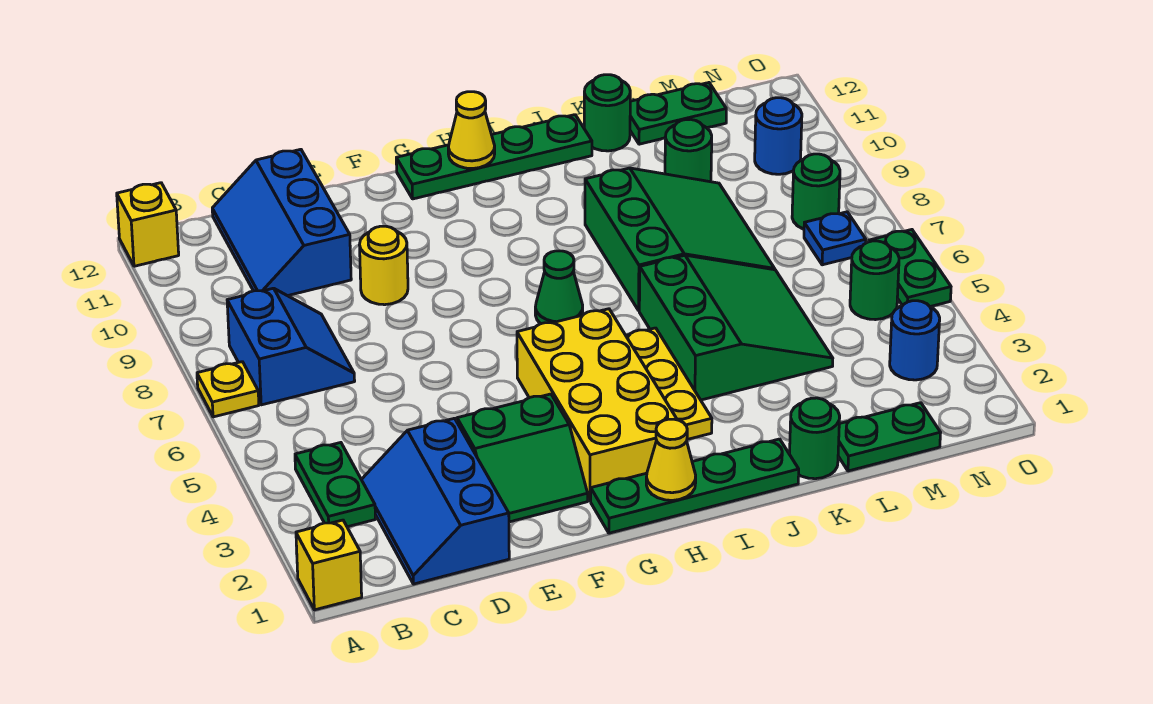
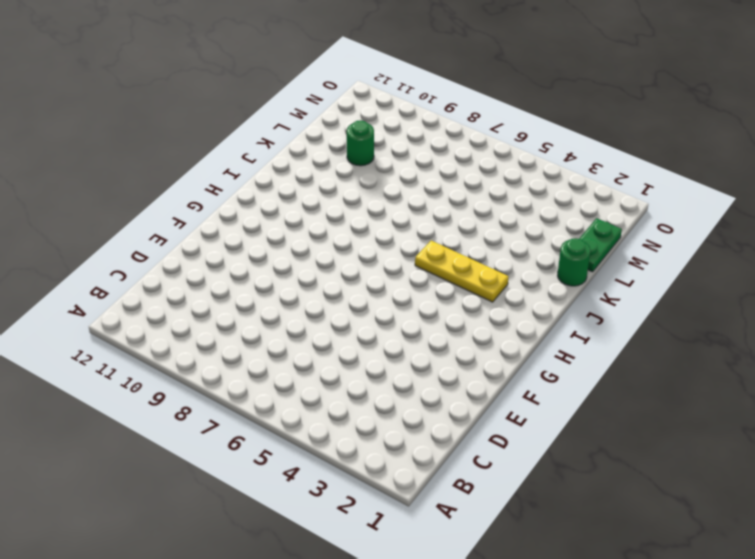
none -> yellow brick A1 level 1
none -> yellow plate A7 level 1
none -> yellow brick A12 level 1

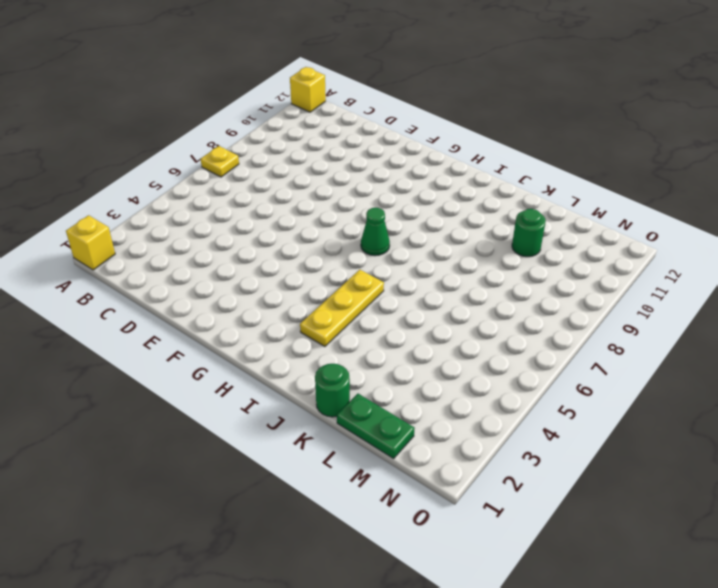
none -> green plate B3:B4 level 1
none -> blue slope B7:C8 level 1 top B
none -> blue slope C1:D3 level 1 top D

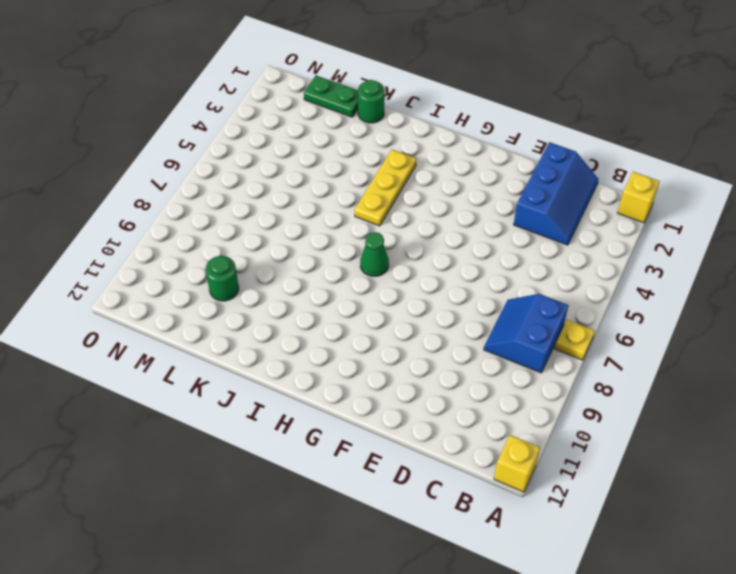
none -> green plate B3:B4 level 1
none -> blue slope C10:D12 level 1 top D
none -> green slope E2:F3 level 1 top 3

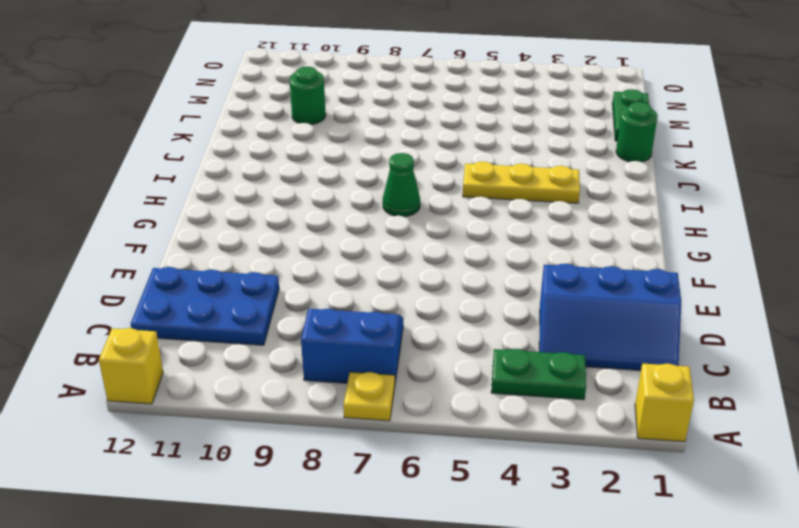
blue plate C10:D12 level 1 -> blue slope C10:D12 level 1 top D
none -> green slope E2:F3 level 1 top 3
none -> yellow round brick E9 level 1
none -> green plate G1:J1 level 1

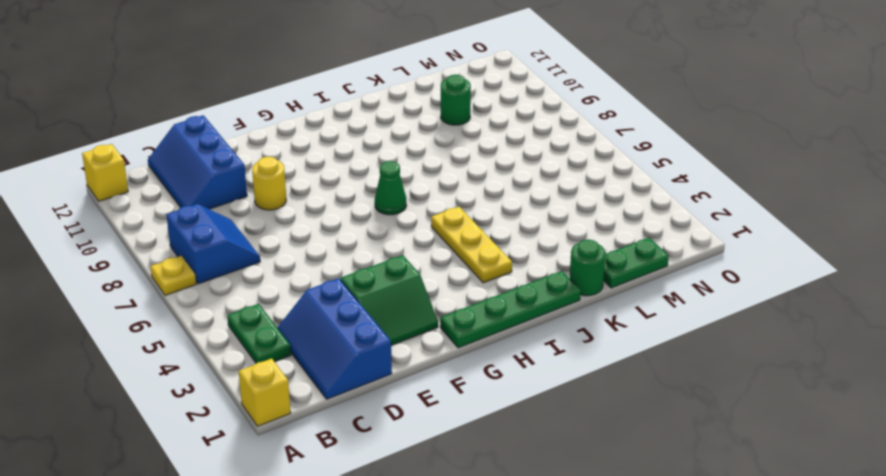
none -> yellow brick G2:H5 level 1
none -> green plate G12:J12 level 1
none -> green slope J4:L6 level 1 top J

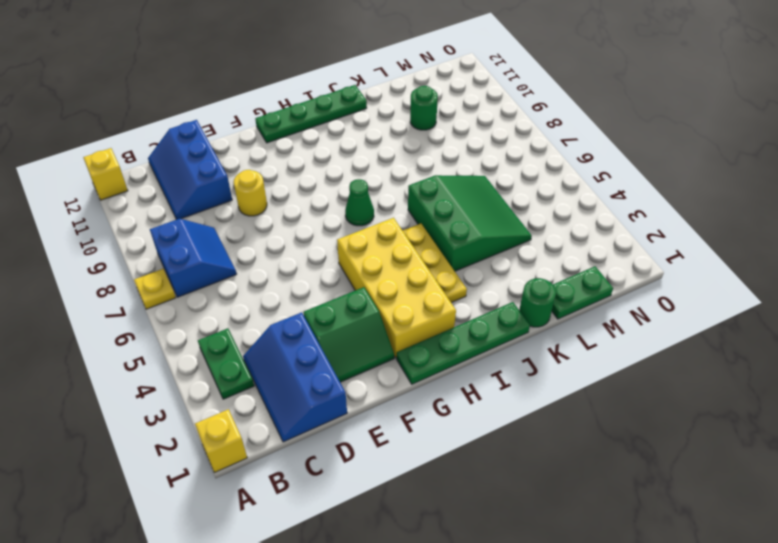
none -> green slope J7:L9 level 1 top J
none -> green round brick K12 level 1
none -> green plate L12:M12 level 1

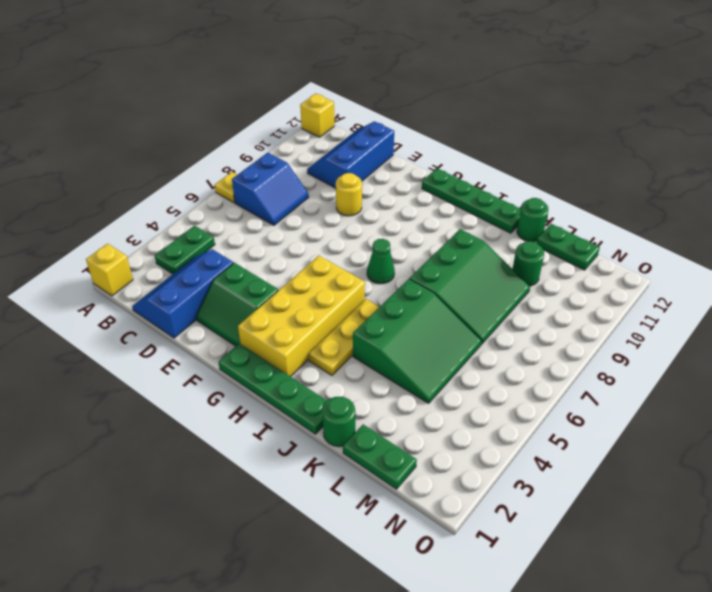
none -> blue round brick N3 level 1
none -> green round brick N5 level 1
none -> blue plate N7 level 1

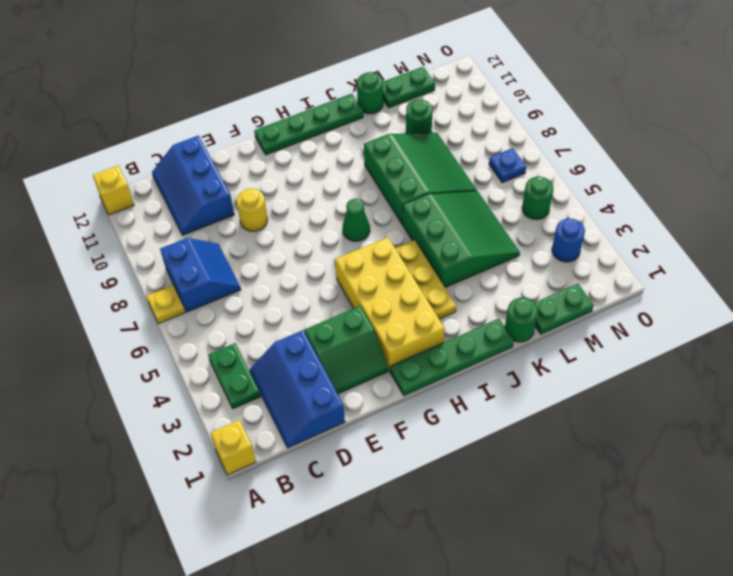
none -> green round brick N8 level 1
none -> blue round brick N10 level 1
none -> green plate O5:O6 level 1

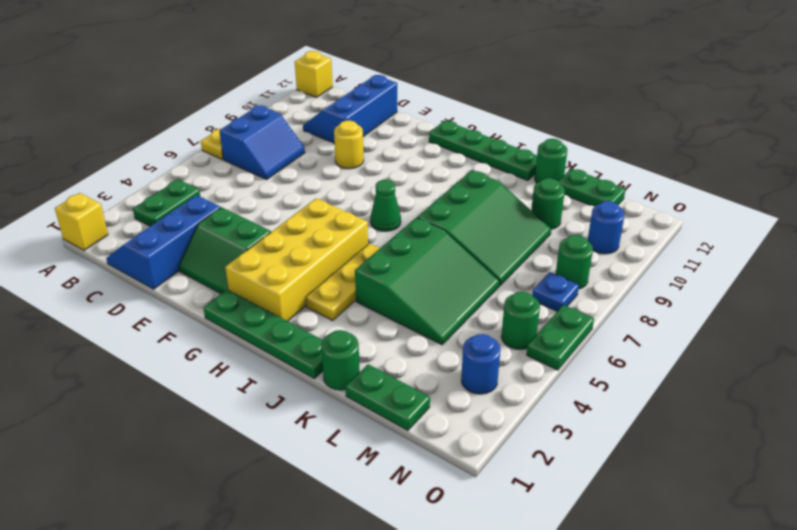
none -> yellow cone H1 level 2
none -> yellow cone H12 level 2

